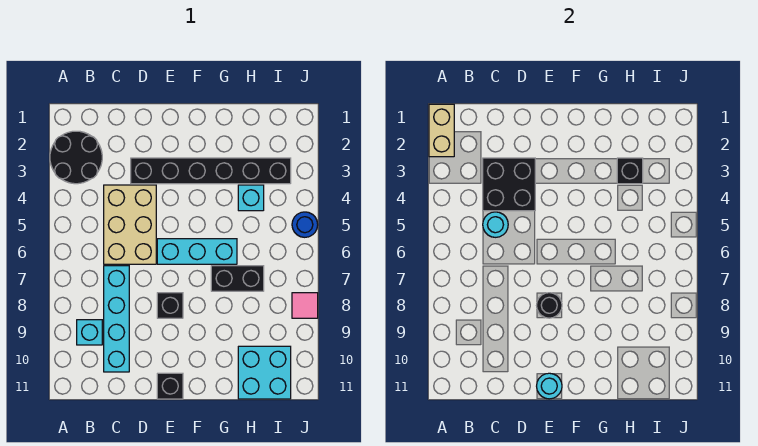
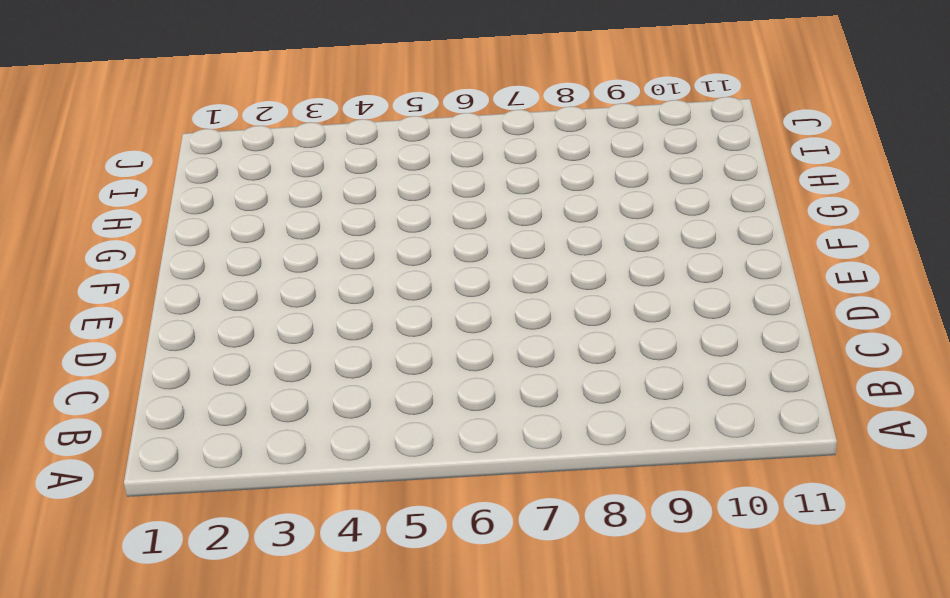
none -> black round brick A2:B3 level 1
none -> cyan brick B9 level 1
none -> tan brick C4:D6 level 1

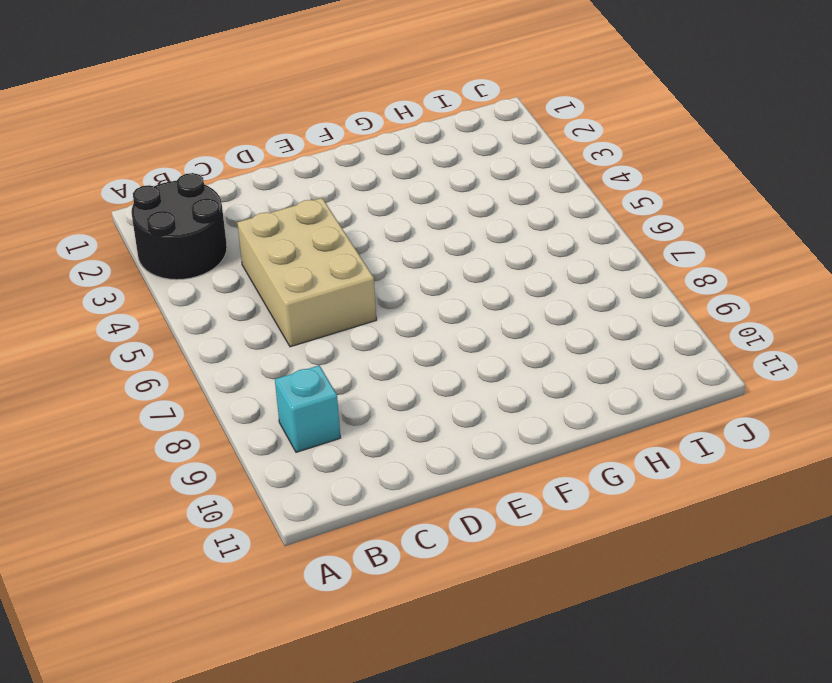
none -> cyan brick C7:C10 level 1
none -> black brick D3:I3 level 1
none -> cyan brick E6:G6 level 1

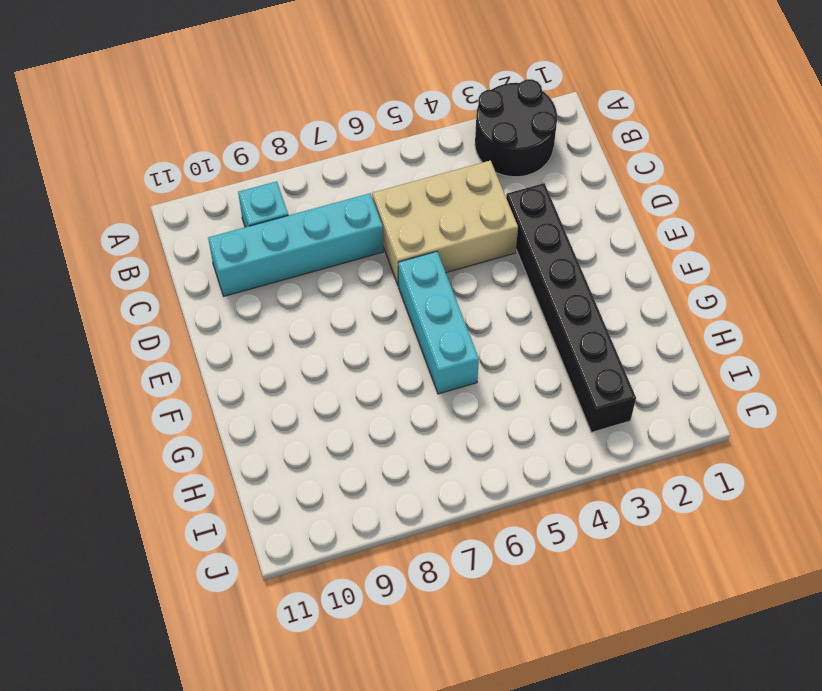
none -> black brick E8 level 1
none -> black brick E11 level 1
none -> black brick G7:H7 level 1

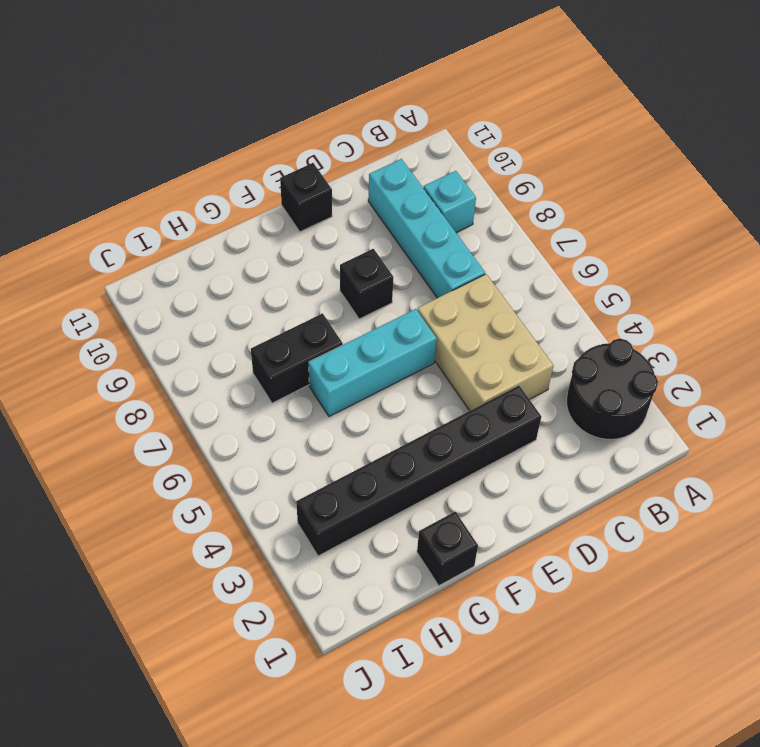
black brick G1 level 1 -> black brick H3 level 2
none -> cyan brick H4 level 1
none -> cyan brick H10:I11 level 1
none -> blue round brick J5 level 1

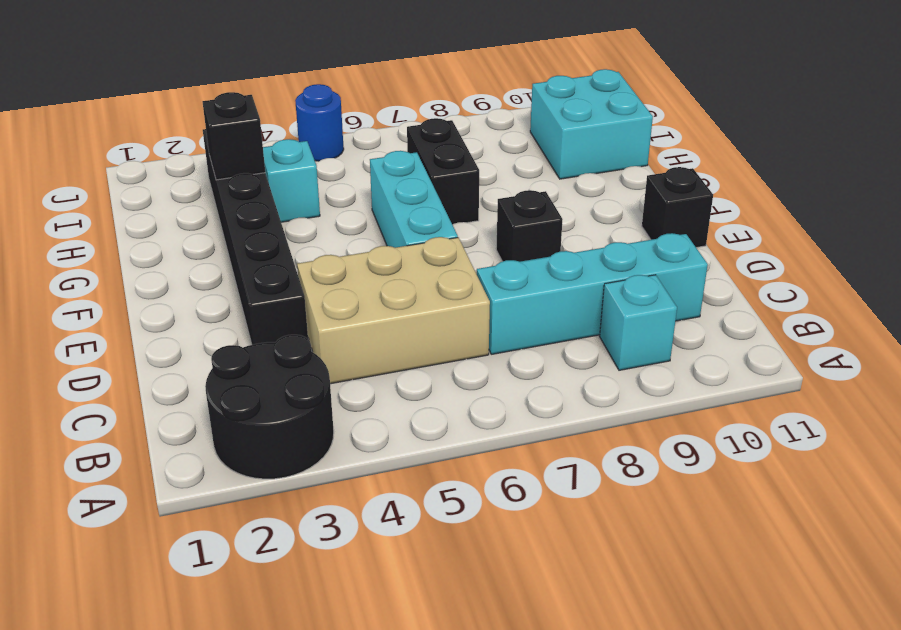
none -> pink tile J8 level 1
none -> tan brick A1:A2 level 2
none -> black brick C3:D4 level 2

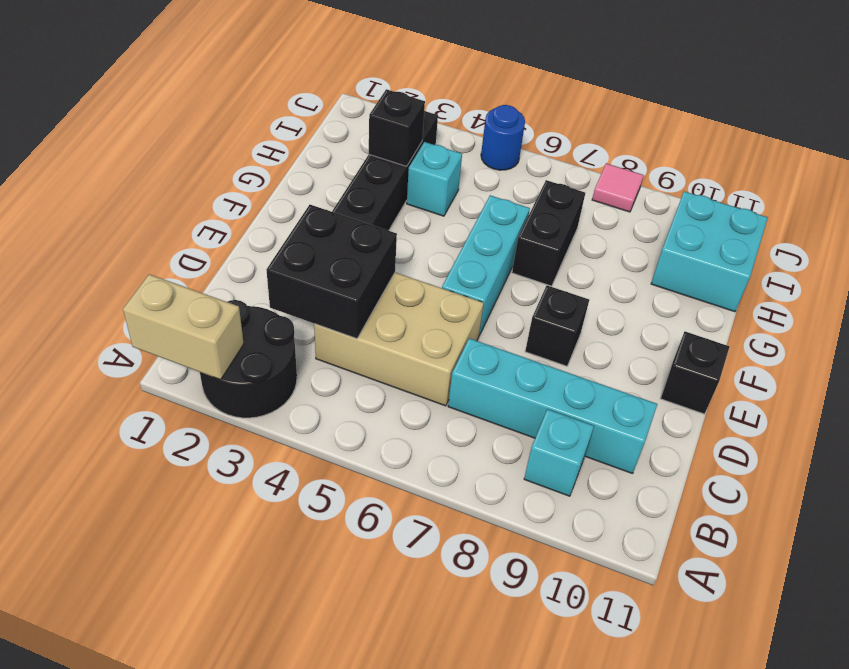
none -> cyan round brick C5 level 2
none -> black round brick E8 level 2
none -> cyan round brick E11 level 2

